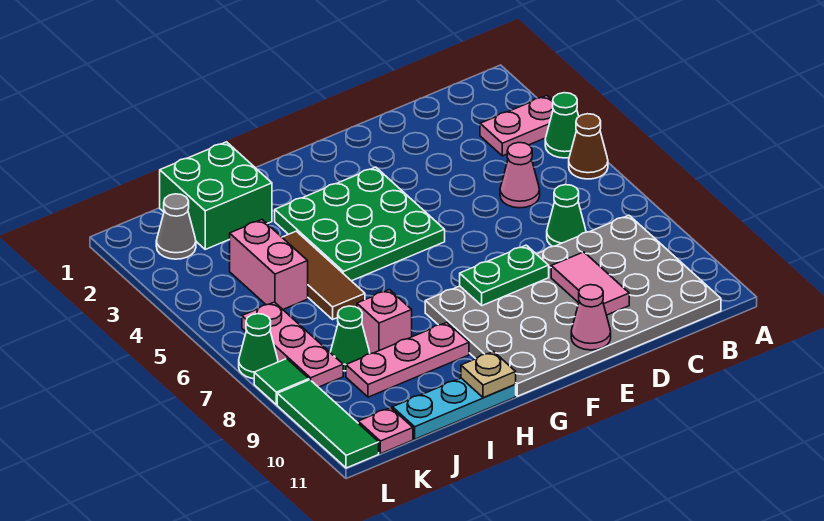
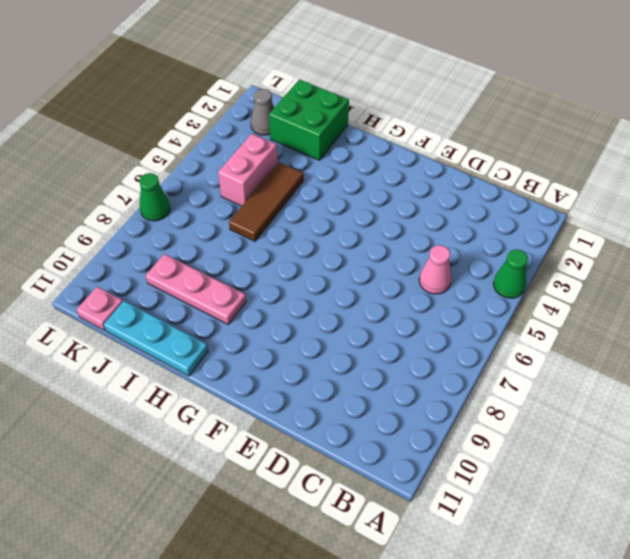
none -> pink plate A3:B3 level 1
none -> brown cone A5 level 1
none -> grey plate B8:G11 level 1

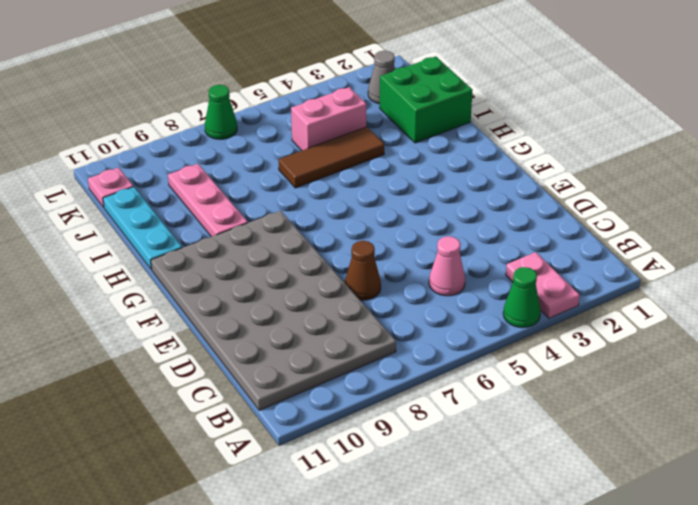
brown cone D7 level 1 -> brown cone A5 level 1
none -> green cone C7 level 1
none -> green plate F3:H5 level 1
none -> pink brick I8 level 1

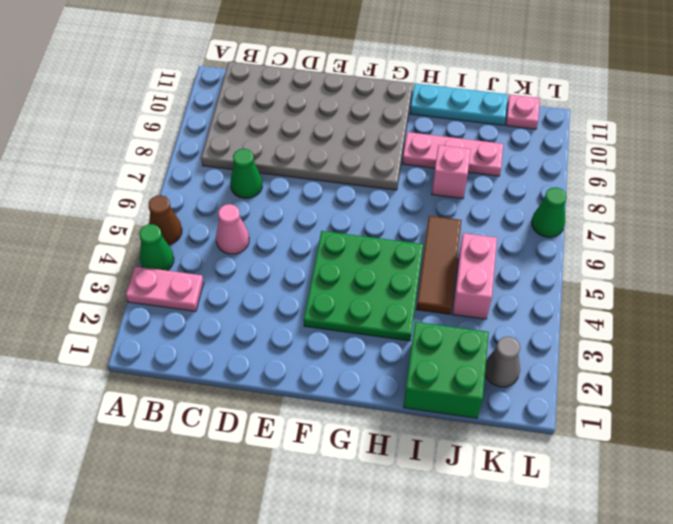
none -> green cone J8 level 1
none -> pink plate K6:K8 level 1
none -> green tile L8 level 1

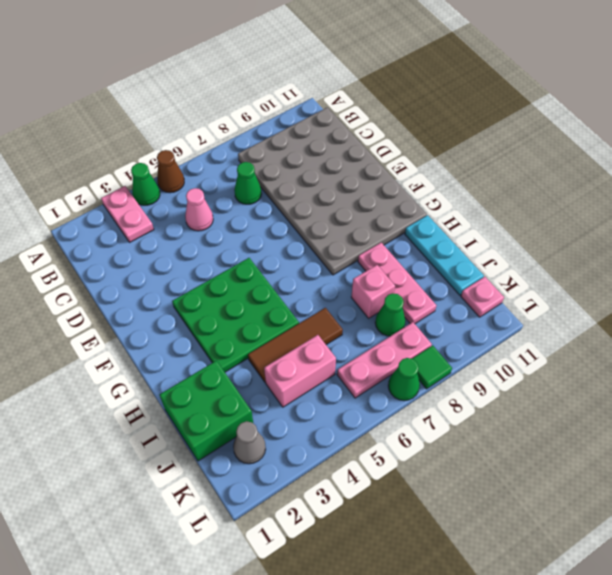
none -> green tile L9:L11 level 1
none -> pink tile D9:D10 level 2
none -> green plate E8:F8 level 2

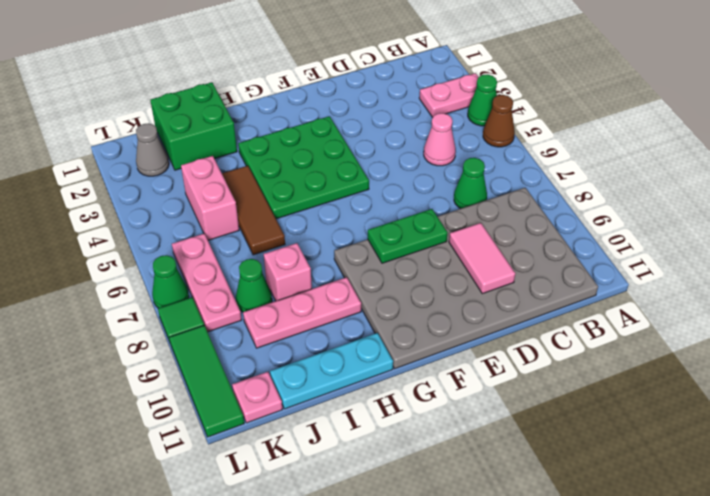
none -> pink cone E11 level 2
none -> tan plate H11 level 2

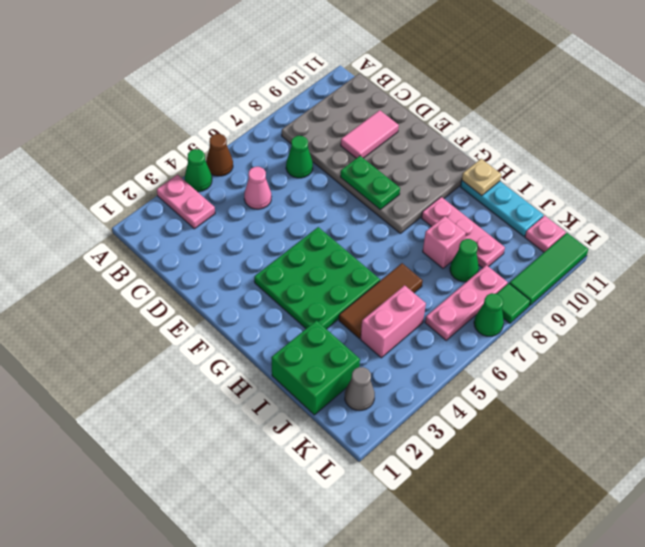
none -> pink cone E11 level 2

